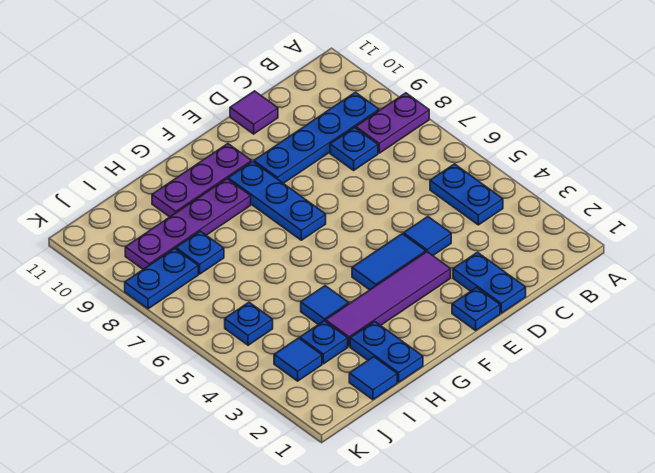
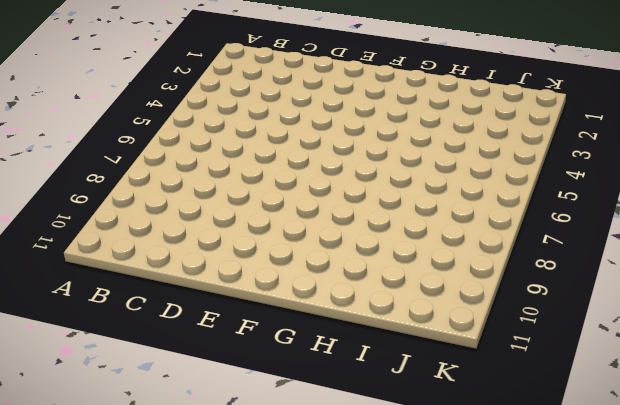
none -> purple plate A8:B8 level 1
none -> blue plate B4:B5 level 1
none -> blue plate B9:E9 level 1

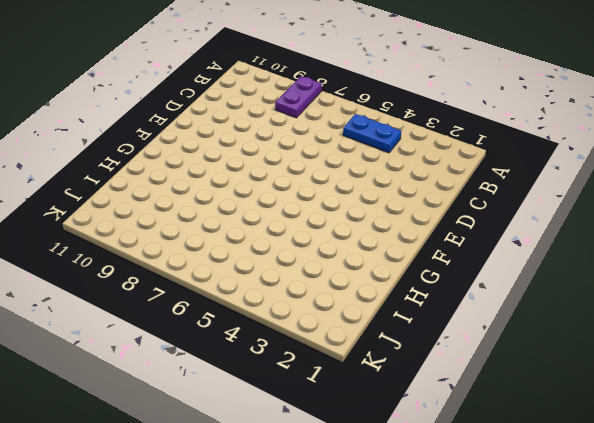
none -> blue plate B9:E9 level 1
none -> blue plate C8 level 1
none -> blue plate D1:D2 level 1

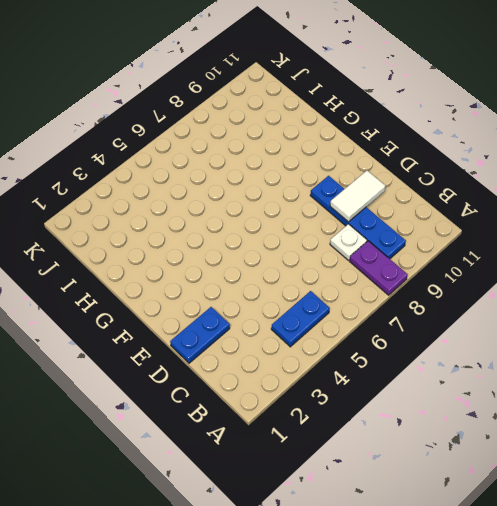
white plate C8 level 1 -> blue plate C8 level 1
white tile D9:D10 level 2 -> none
none -> blue tile D4 level 1
none -> purple tile D11 level 1
none -> blue plate E1 level 1

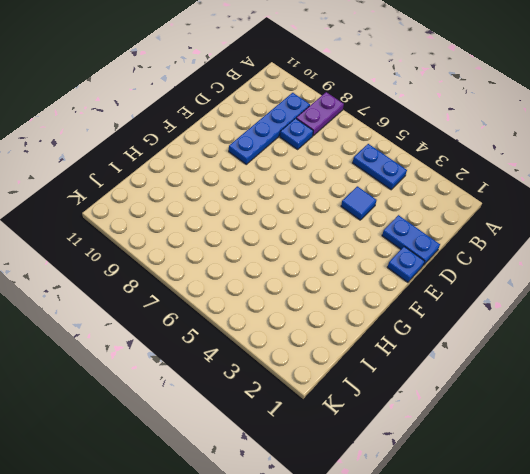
none -> purple tile D11 level 1
none -> purple tile E3:H3 level 1
none -> blue tile E4:F4 level 1

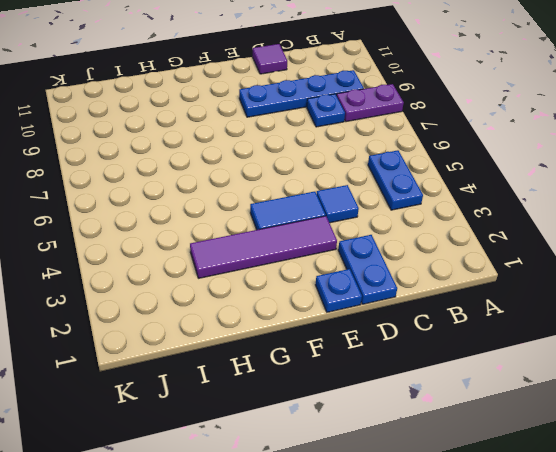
none -> blue plate F7:F9 level 1
none -> purple plate F10:H10 level 1
none -> purple plate G9:J9 level 1

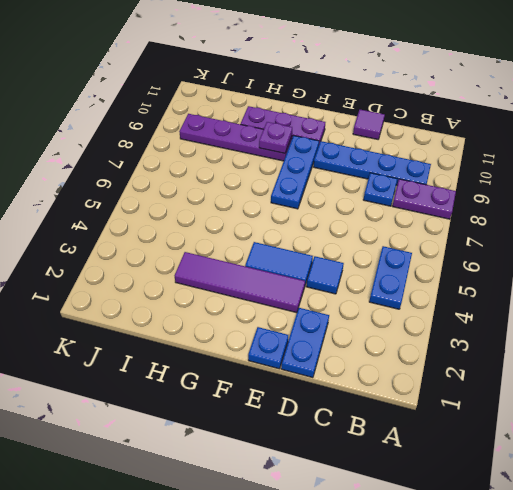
purple plate G9 level 2 -> none
none -> blue plate H1:H2 level 1
none -> blue tile H4 level 1
none -> blue tile I1 level 1

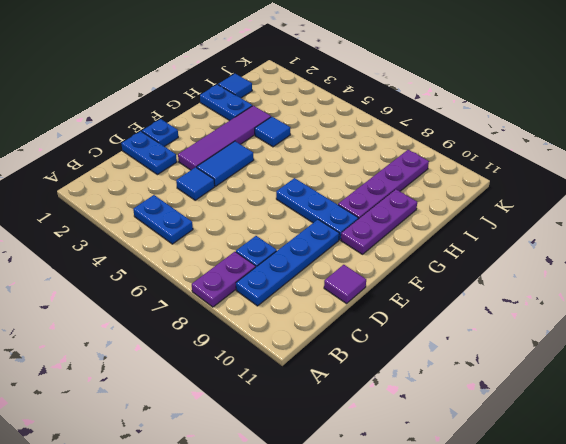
none -> blue plate I3 level 1
none -> blue plate I8 level 1
none -> blue tile J3 level 1

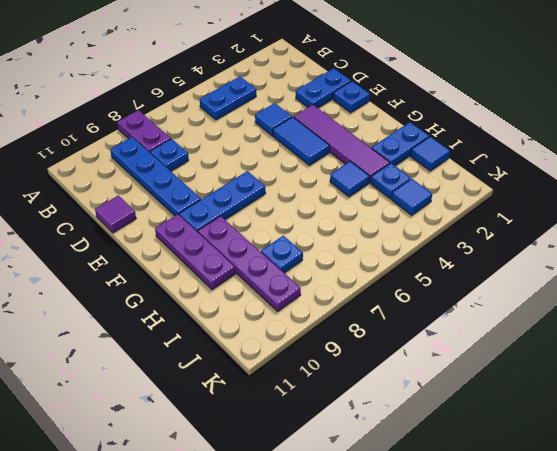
none -> blue plate J5 level 1
none -> blue plate J8:K8 level 1

